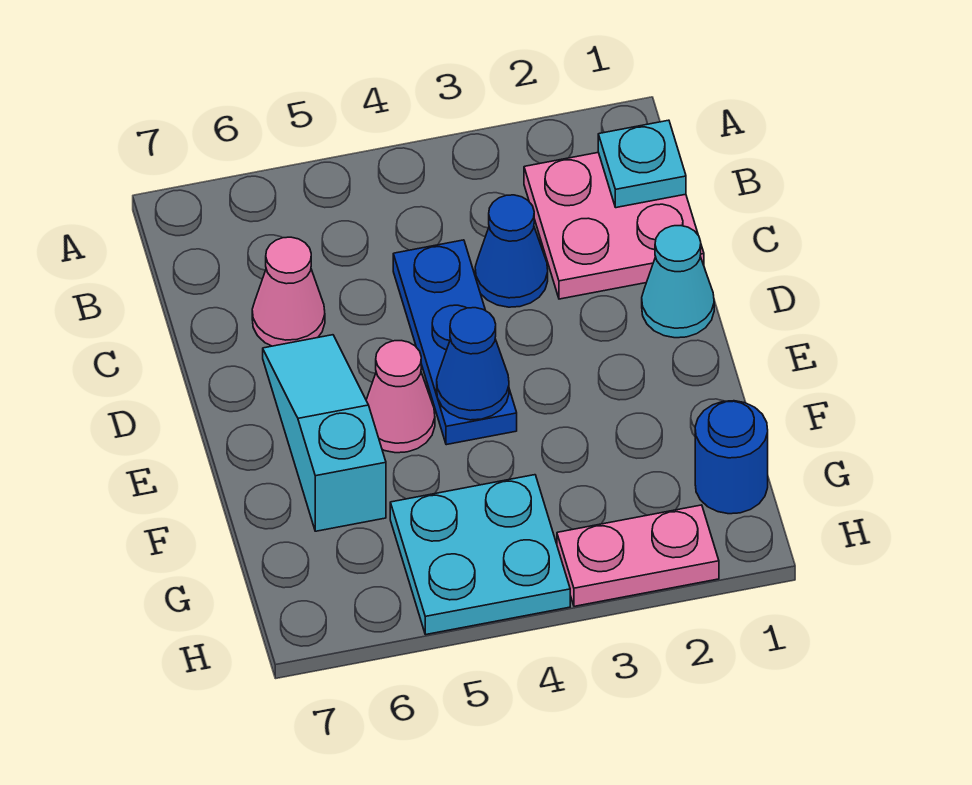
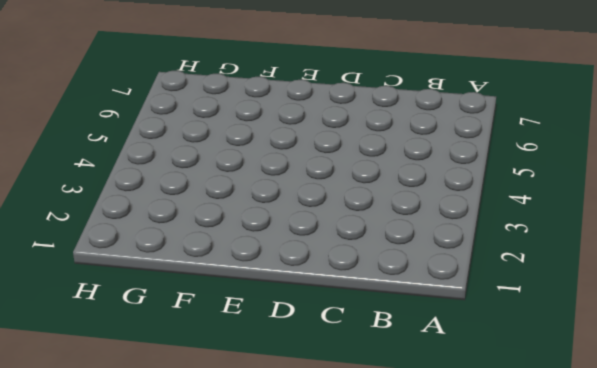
none -> pink plate B1:C2 level 1
none -> blue cone C3 level 1
none -> blue plate C4:E4 level 1

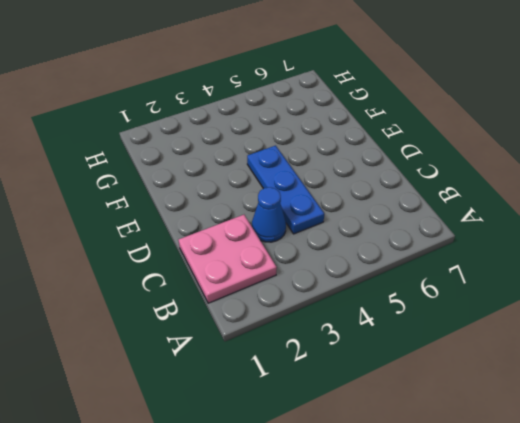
none -> pink cone C6 level 1
none -> cyan cone D1 level 1
none -> cyan slope D6:F6 level 1 top F

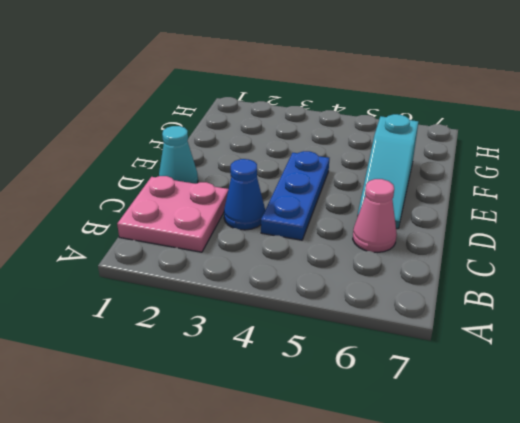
none -> pink cone E5 level 1
none -> blue round brick G1 level 1
none -> cyan plate G4:H5 level 1

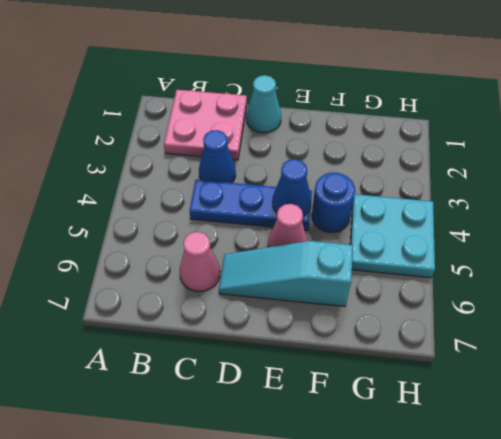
blue round brick F4 level 1 -> blue round brick G1 level 1
none -> pink plate H2:H3 level 1
none -> cyan plate B1 level 2

